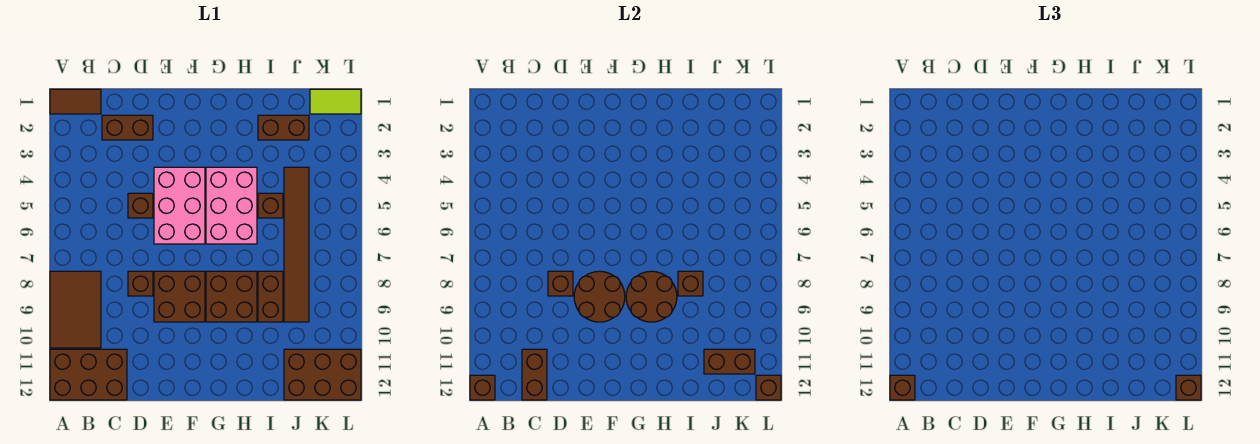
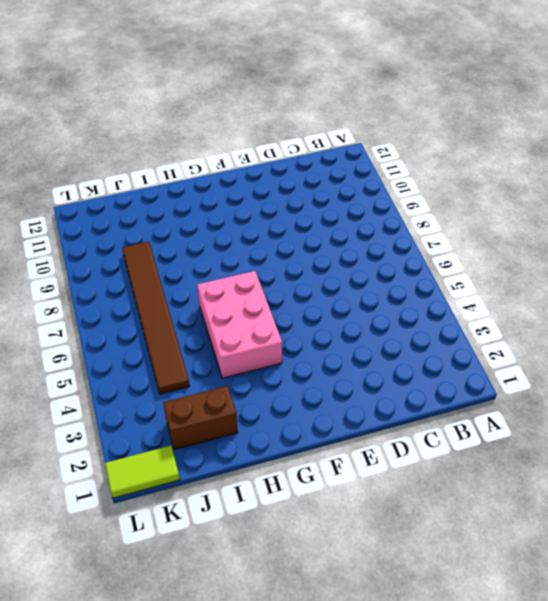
none -> brown tile A1:B1 level 1
none -> brown tile A8:B10 level 1
none -> brown brick A11:C12 level 1

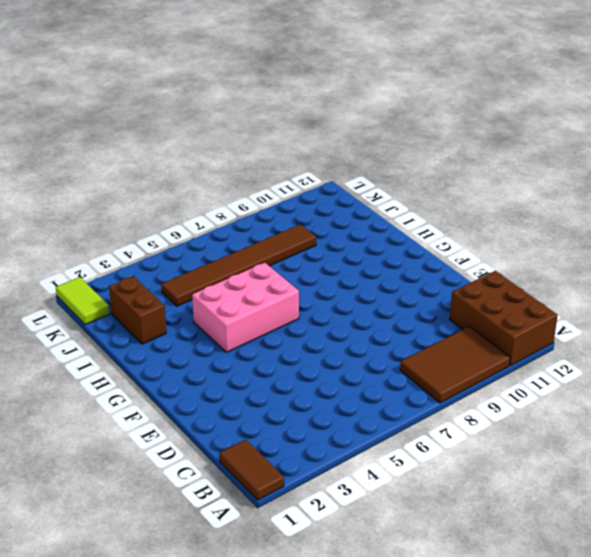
none -> brown brick C2:D2 level 1
none -> brown brick D5 level 1
none -> brown brick D8 level 1

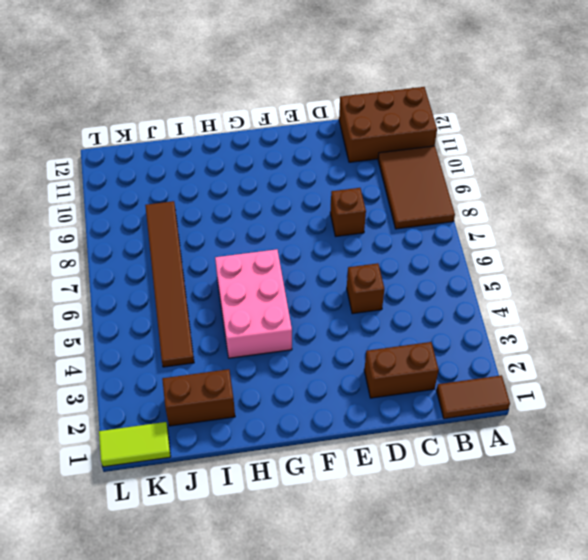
none -> pink brick E4:F6 level 1
none -> brown brick E8:F9 level 1
none -> brown brick G8:H9 level 1

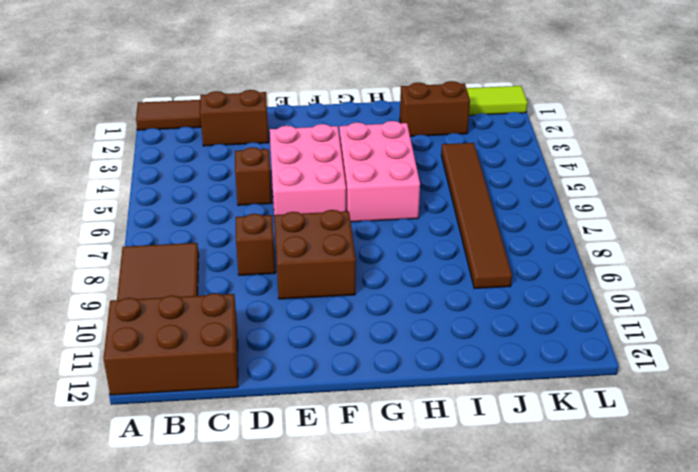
none -> brown brick G8:H9 level 1
none -> brown brick I5 level 1
none -> brown brick I8:I9 level 1

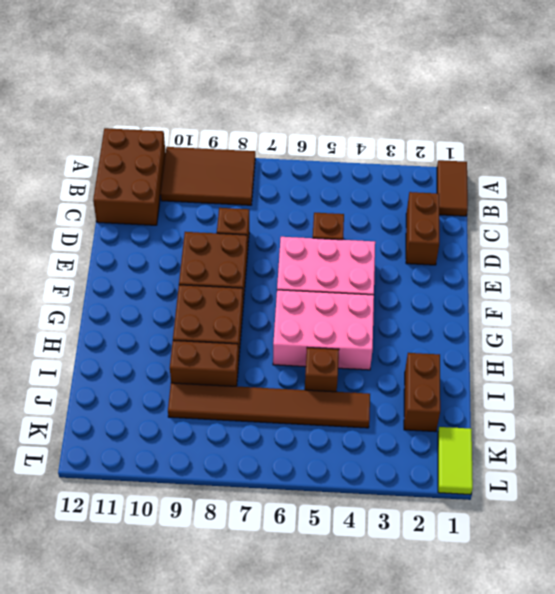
none -> brown brick J11:L12 level 1
none -> brown brick A12 level 2
none -> brown brick C11:C12 level 2

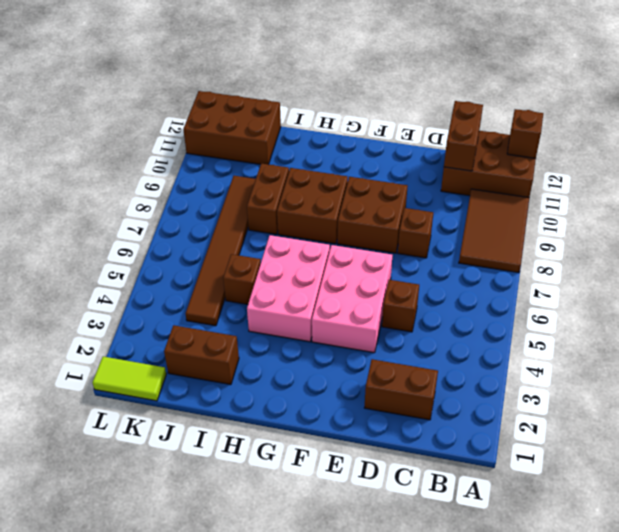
none -> brown tile A1:B1 level 1
none -> brown brick D8 level 2
none -> brown round brick E8:F9 level 2

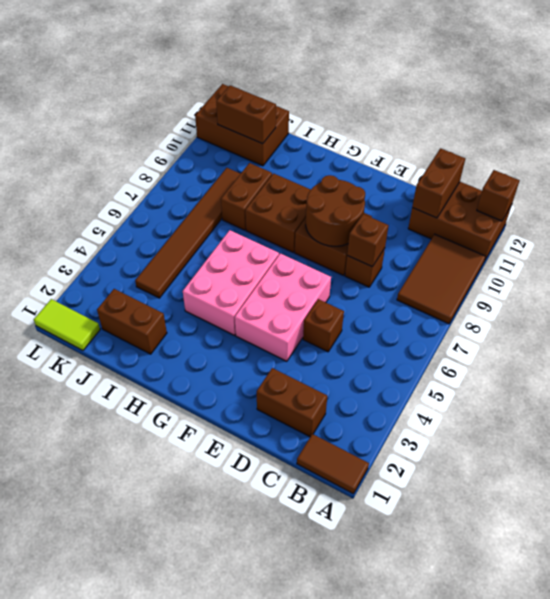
none -> brown brick I5 level 1
none -> brown round brick G8:H9 level 2
none -> brown brick I8 level 2

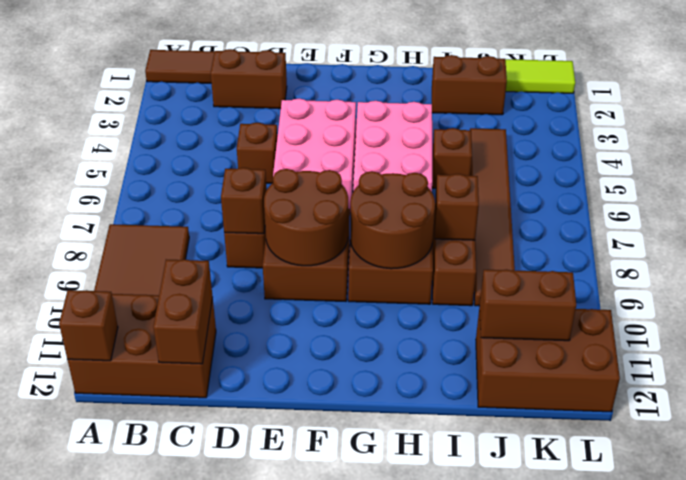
none -> brown brick L12 level 2
none -> brown brick A12 level 3
none -> brown brick L12 level 3

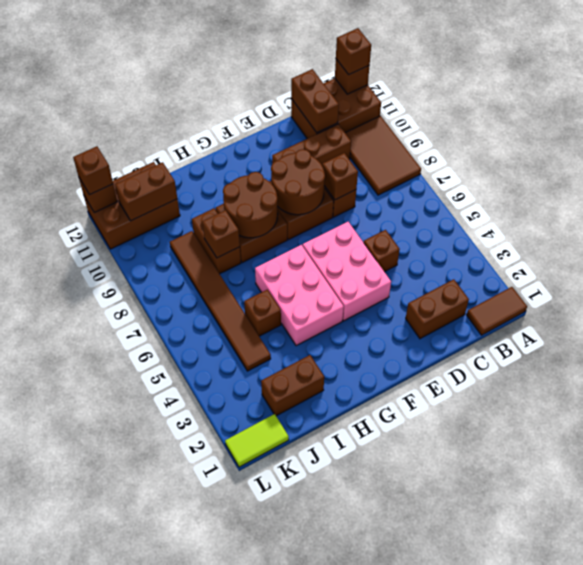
brown brick C10:E10 level 1 -> none

